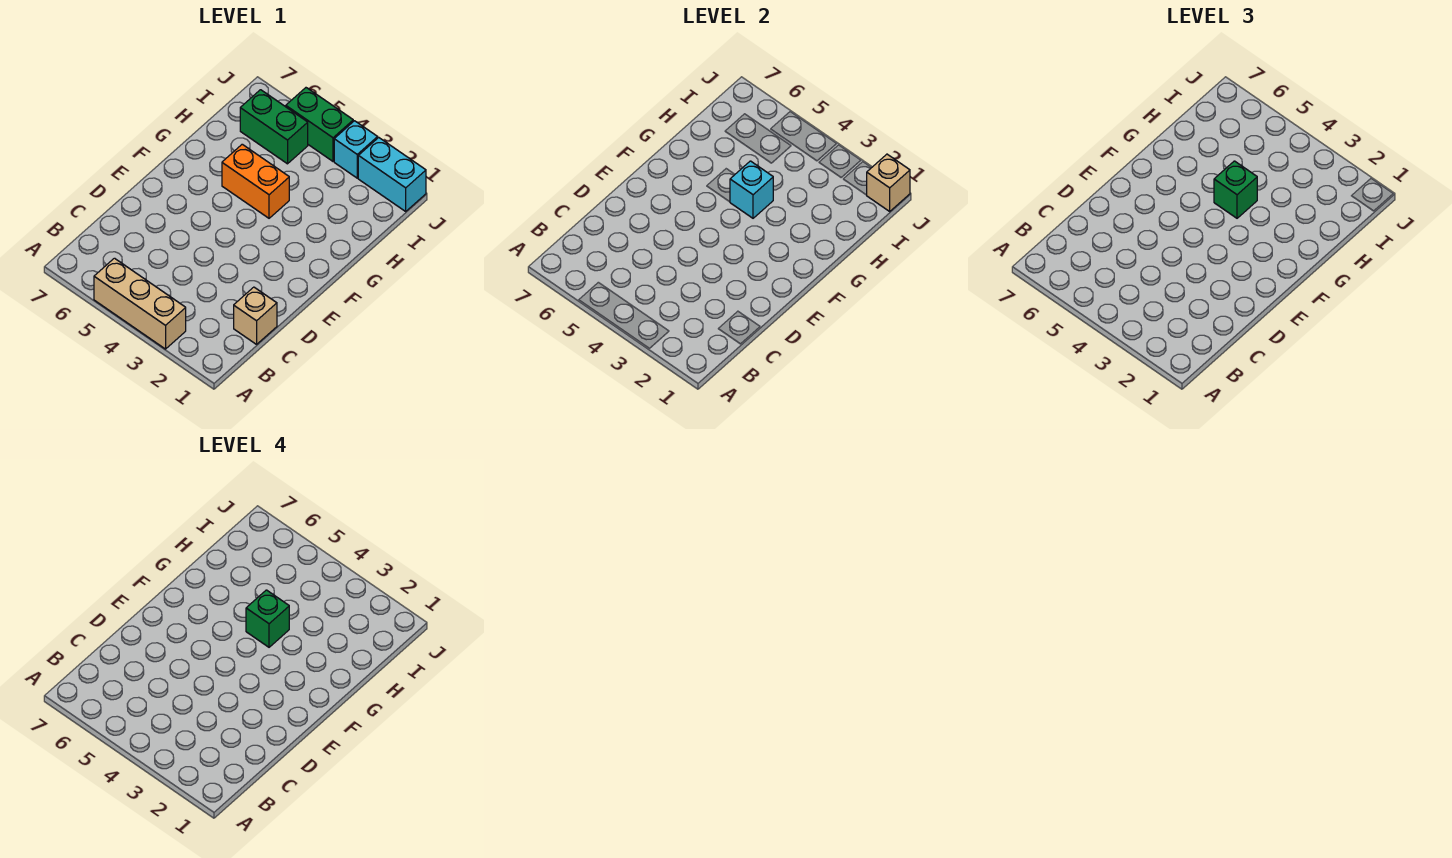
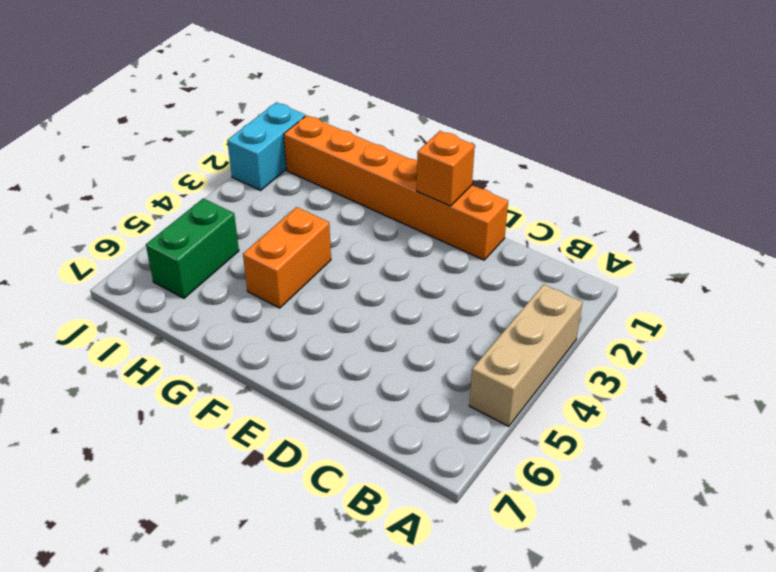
orange brick D1:I1 level 1 -> none
orange brick E1 level 2 -> none
none -> tan brick C1 level 1
none -> cyan brick J3 level 1

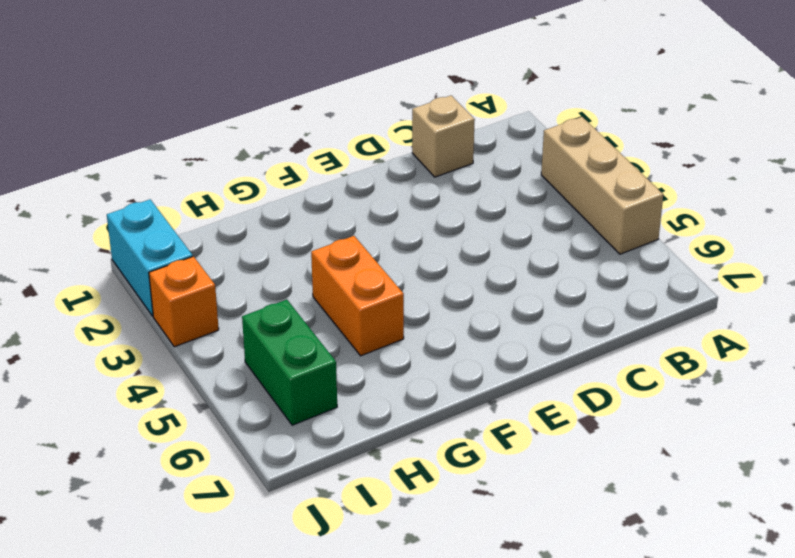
orange brick J3 level 1 -> cyan brick J3 level 1
none -> green brick J4:J5 level 1
none -> cyan brick G4 level 2

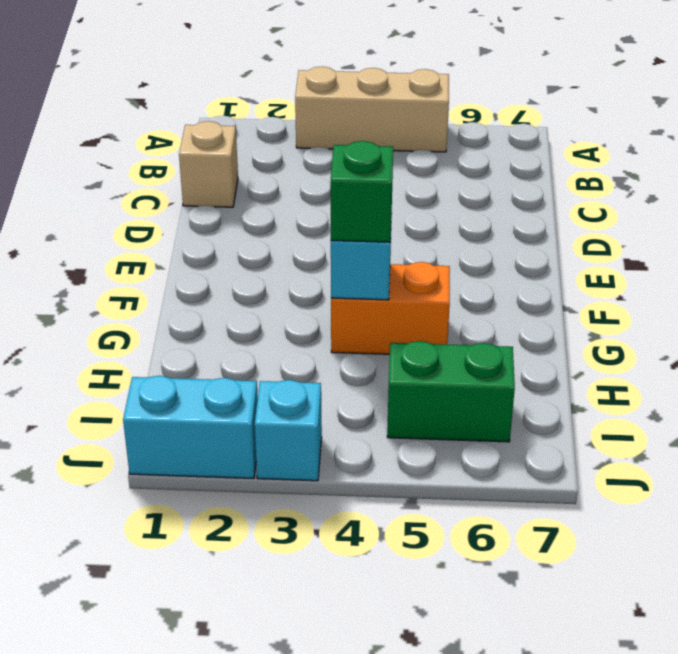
none -> green brick J4:J5 level 1
none -> tan brick J1 level 2

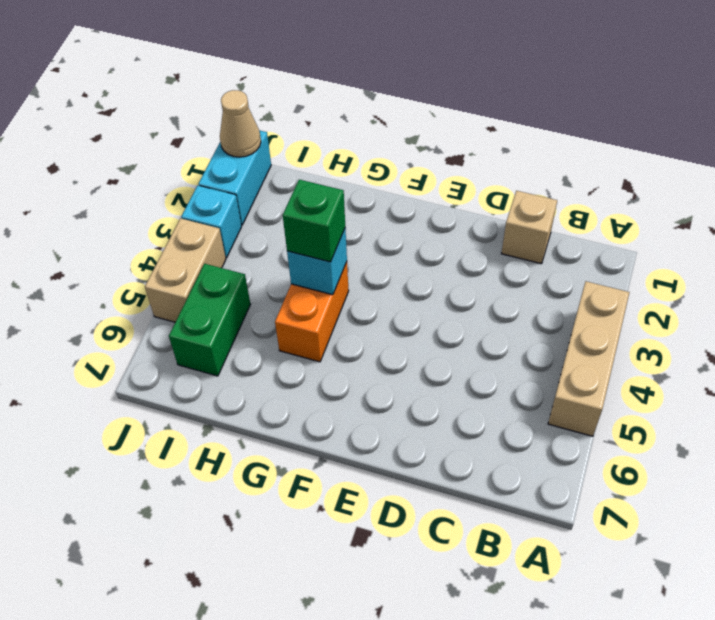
tan cone J1 level 2 -> tan brick J1 level 2
tan brick J4:J5 level 1 -> green brick J4:J5 level 1
none -> green brick G4 level 4

